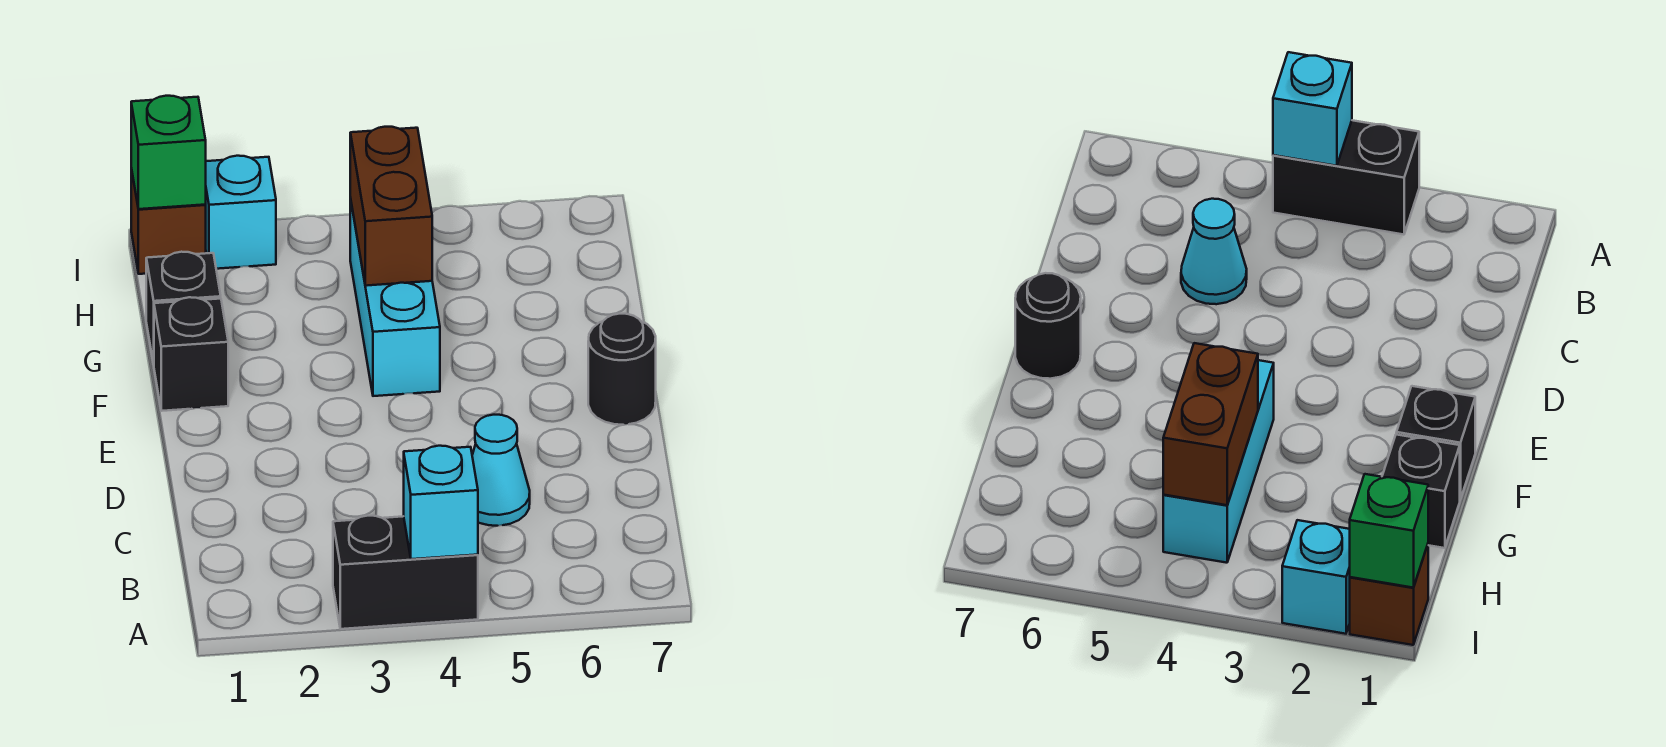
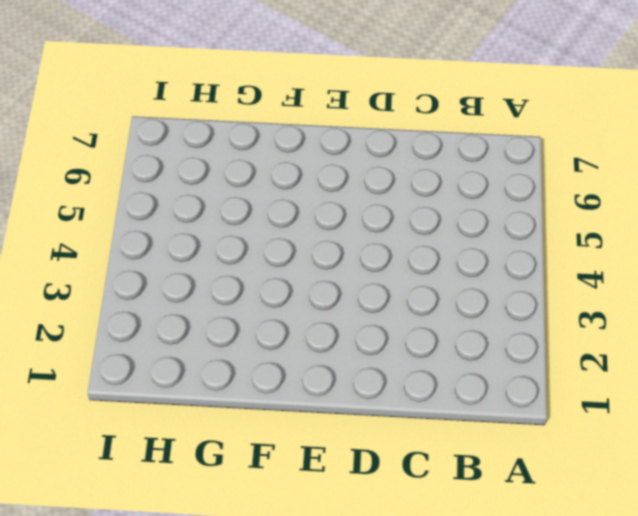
none -> black brick A3:A4 level 1
none -> cyan cone C5 level 1

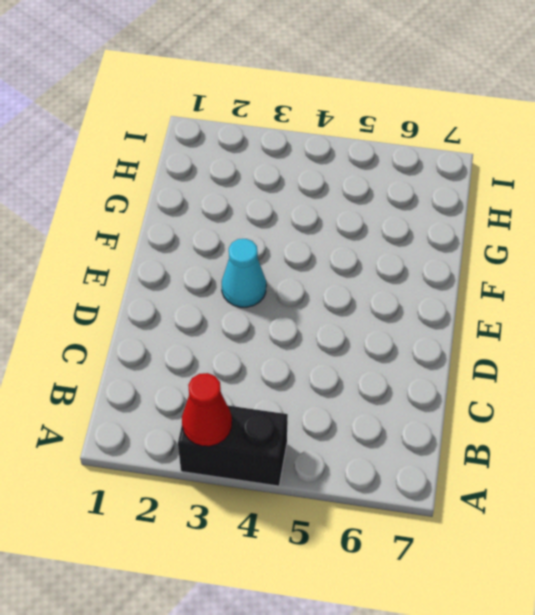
red cone A3 level 2 -> none
cyan cone E3 level 1 -> cyan cone C5 level 1
none -> black round brick E7 level 1
none -> black brick F1 level 1

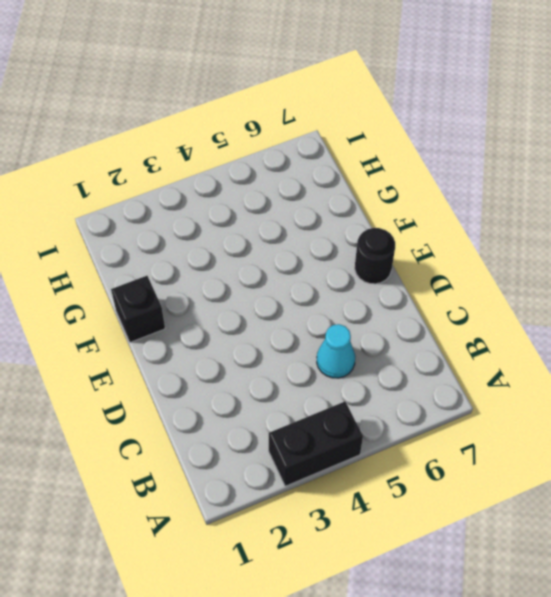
none -> cyan brick F4:H4 level 1
none -> black brick G1 level 1

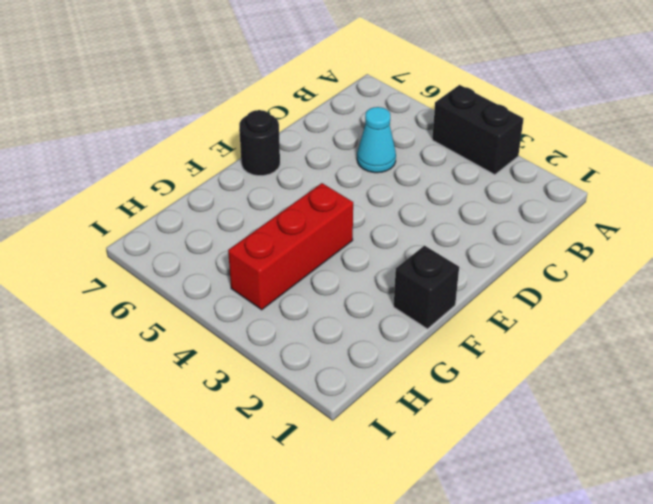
red brick F4:H4 level 1 -> cyan brick F4:H4 level 1
none -> black brick G1 level 1
none -> brown brick I1 level 1

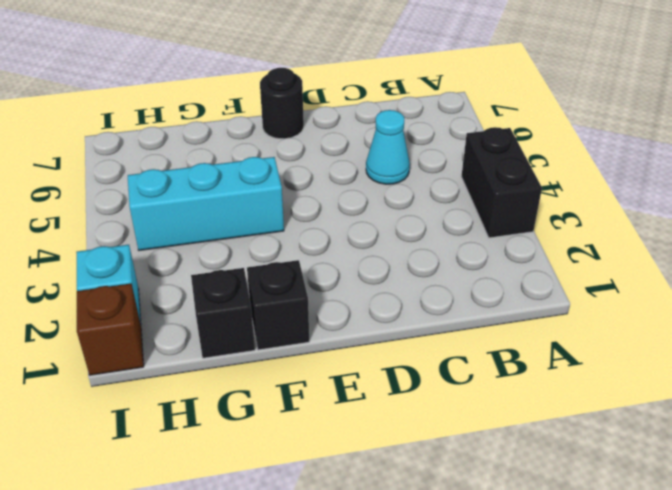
none -> cyan brick A4 level 2
none -> brown brick G4:H4 level 2

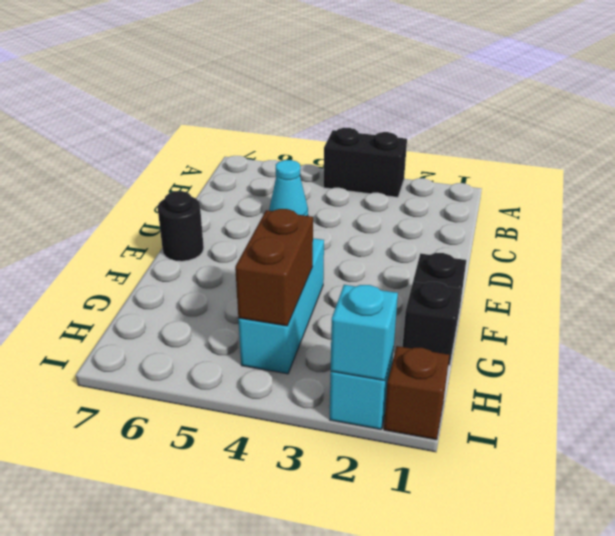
cyan brick I2 level 2 -> cyan brick A4 level 2
none -> green brick I1 level 2

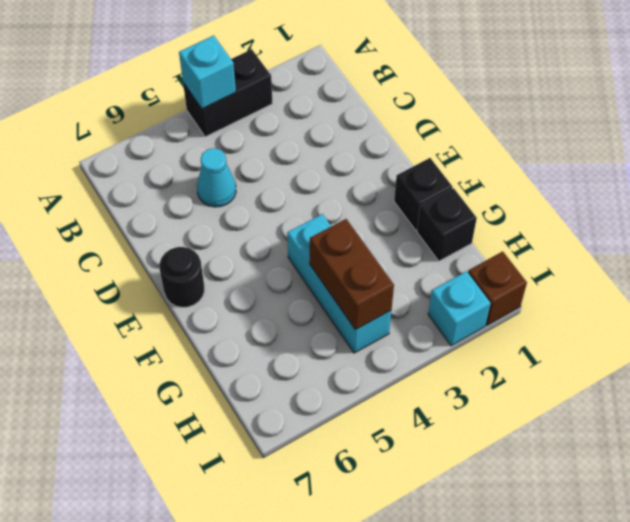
none -> green brick I1 level 2

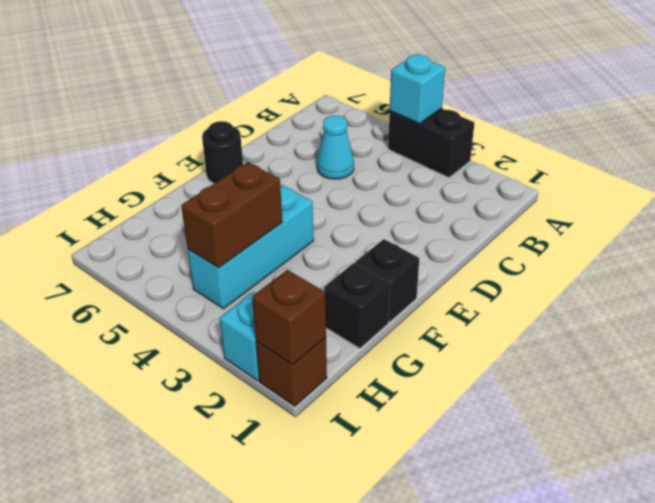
brown brick I1 level 2 -> green brick I1 level 2

